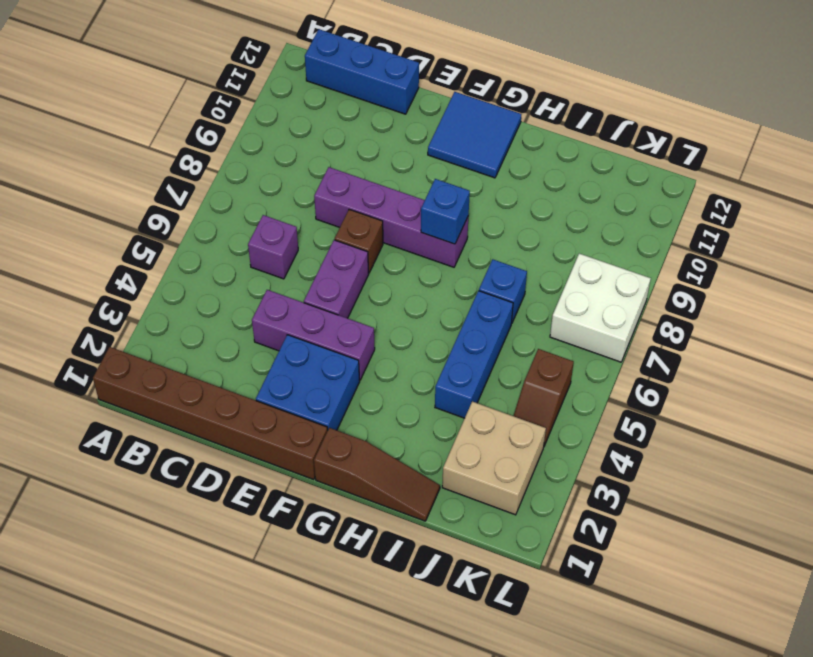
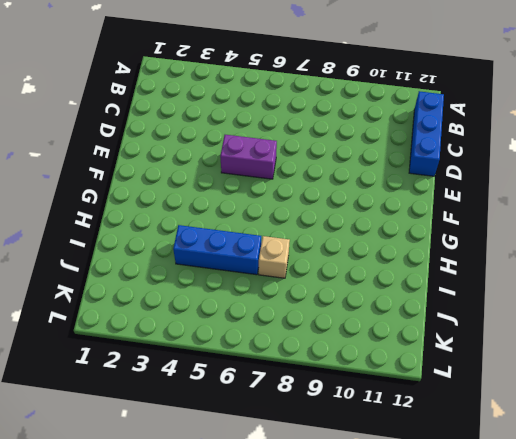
tan brick I7 level 1 -> blue brick I7 level 1
none -> brown brick A1:F1 level 1
none -> purple brick C6 level 1
none -> purple brick D4:F4 level 1

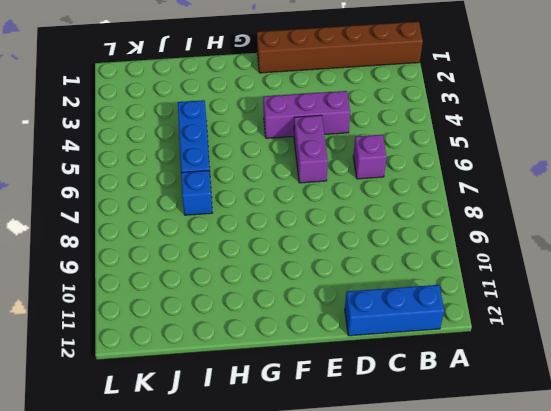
none -> purple brick D8:G8 level 1
none -> blue brick E2:F3 level 1
none -> brown brick E7 level 1

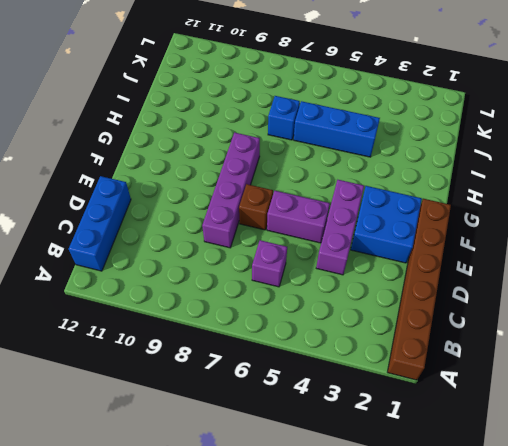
none -> blue tile F11:G12 level 1
none -> brown slope G1:I1 level 1 top G
none -> tan brick J2:K3 level 1

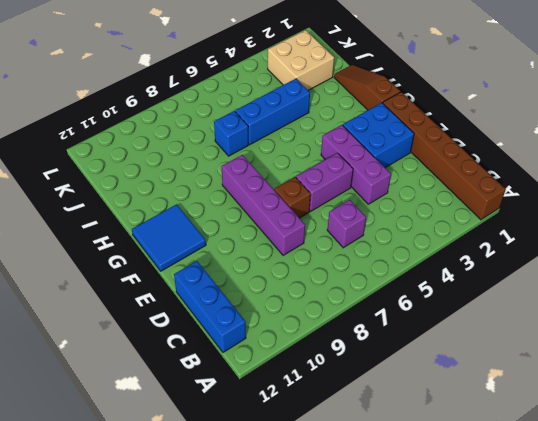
none -> brown slope K4:K5 level 1 top 5
none -> white brick K7:L8 level 1
none -> blue brick G8 level 2

